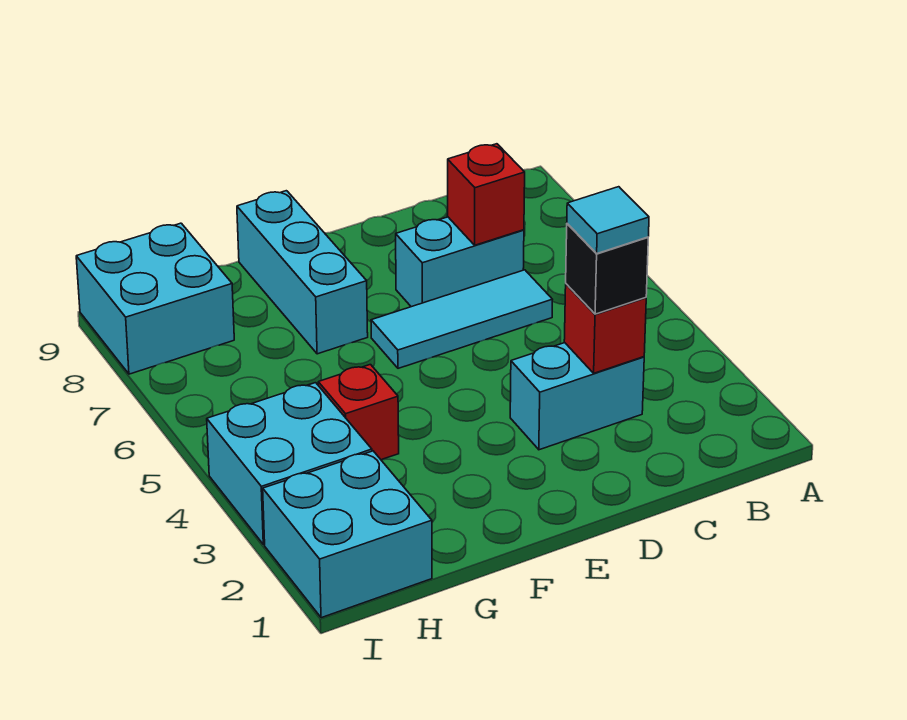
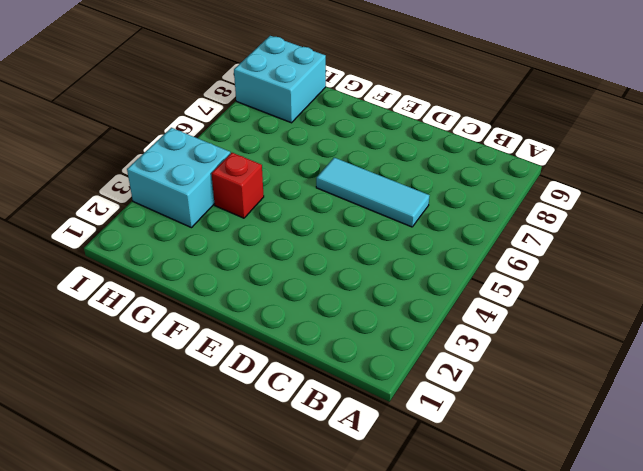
none -> cyan brick C3:D3 level 1
none -> cyan brick C7:D7 level 1
none -> cyan brick F7:F9 level 1

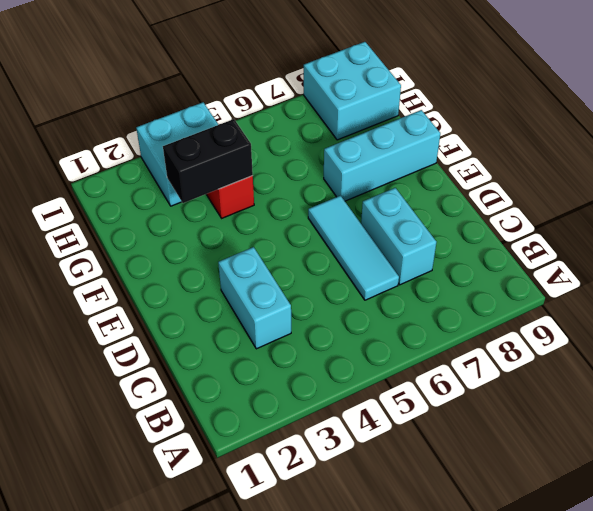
black brick G3:G4 level 2 -> none
none -> cyan brick H1:I2 level 1
none -> red brick C3 level 2
none -> red brick C7 level 2

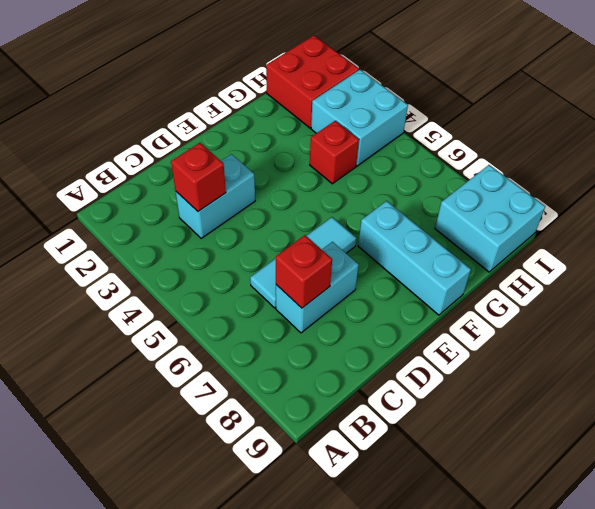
red brick H1:I2 level 1 -> cyan brick H1:I2 level 1
none -> black brick C3 level 3
none -> cyan tile C3 level 4

